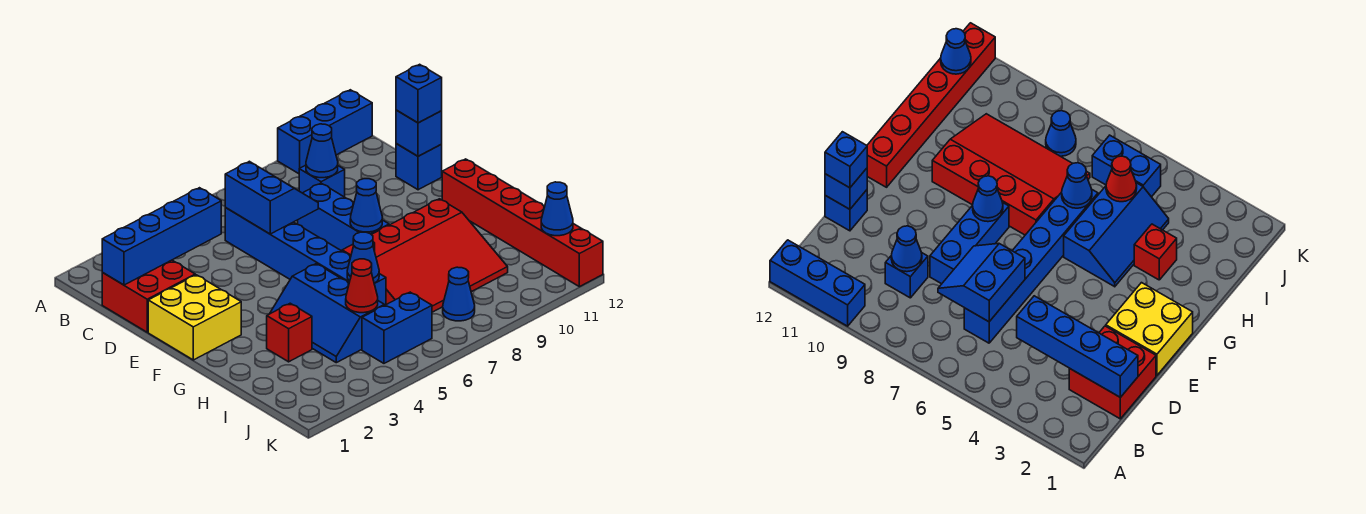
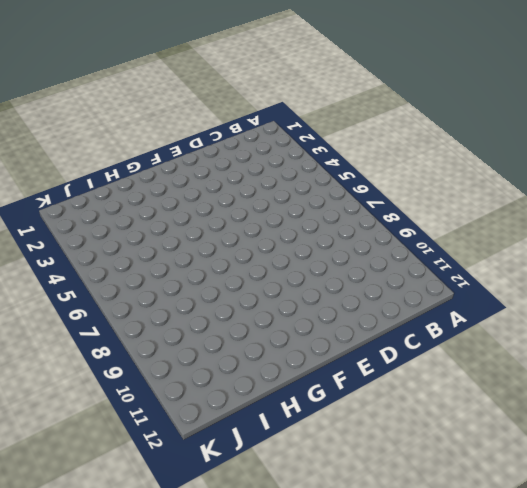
none -> blue brick A10:A12 level 1
none -> red brick C1:D2 level 1
none -> blue brick C6:H6 level 1

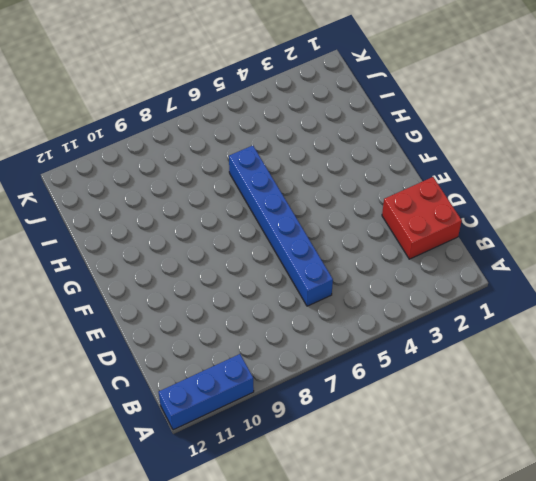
none -> blue brick C9 level 1
none -> blue brick D8:F8 level 1
none -> blue brick D12 level 1

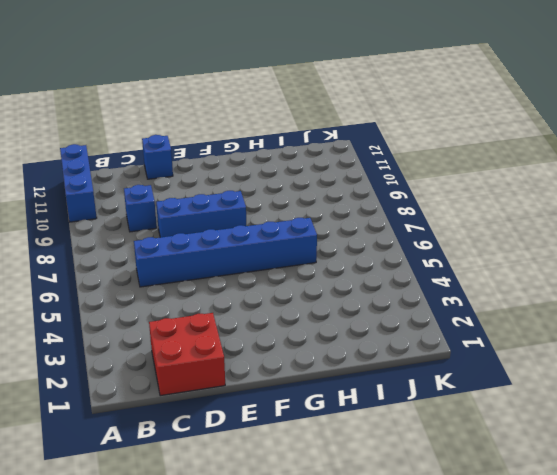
none -> yellow brick E1:F2 level 1
none -> red brick F12:K12 level 1
none -> blue slope G4:I5 level 1 top 5

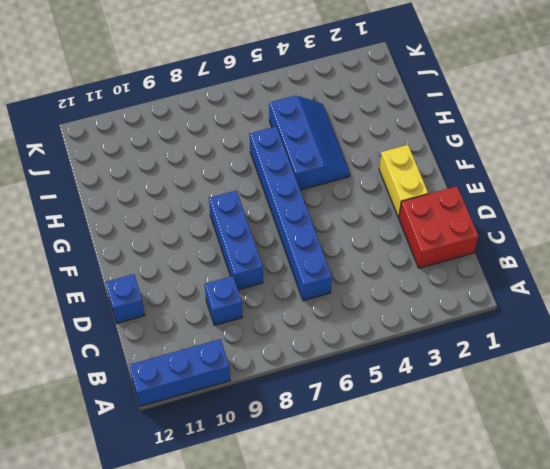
yellow brick E2:F2 level 1 -> yellow brick E1:F2 level 1
none -> red brick F12:K12 level 1
none -> red slope G7:I10 level 1 top G
none -> red brick H3 level 1

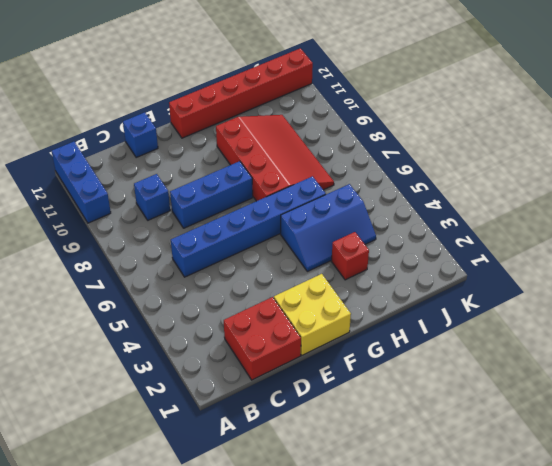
none -> blue brick J5:J6 level 1
none -> blue cone J8 level 1
none -> blue brick C1:C4 level 2

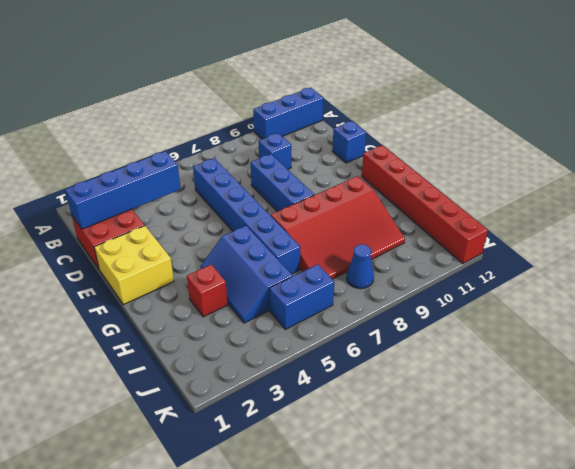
none -> blue slope C6:D7 level 2 top 6
none -> blue cone C9 level 2
none -> blue brick D12 level 2

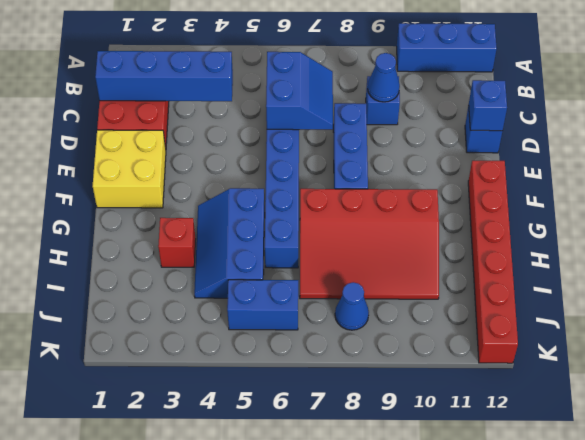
none -> blue cone F8 level 2
none -> blue cone H6 level 2
none -> red cone I5 level 2

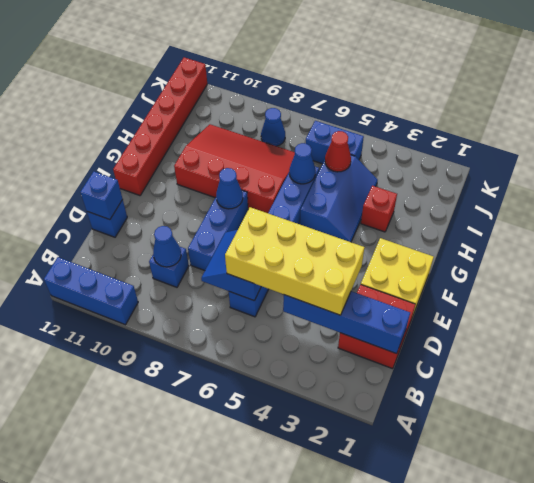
yellow brick C3:D6 level 3 -> none
none -> blue cone J12 level 2
none -> blue brick D12 level 3

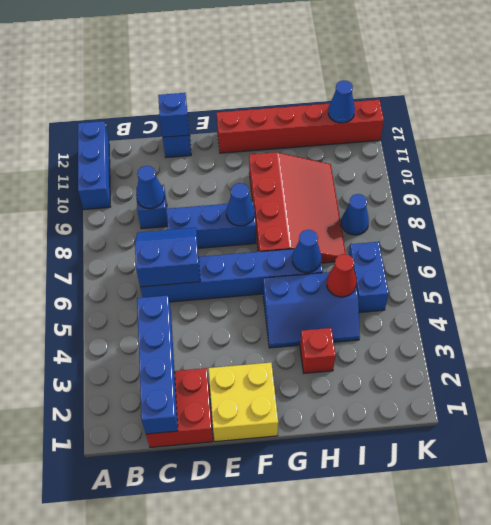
none -> blue brick D12 level 3

